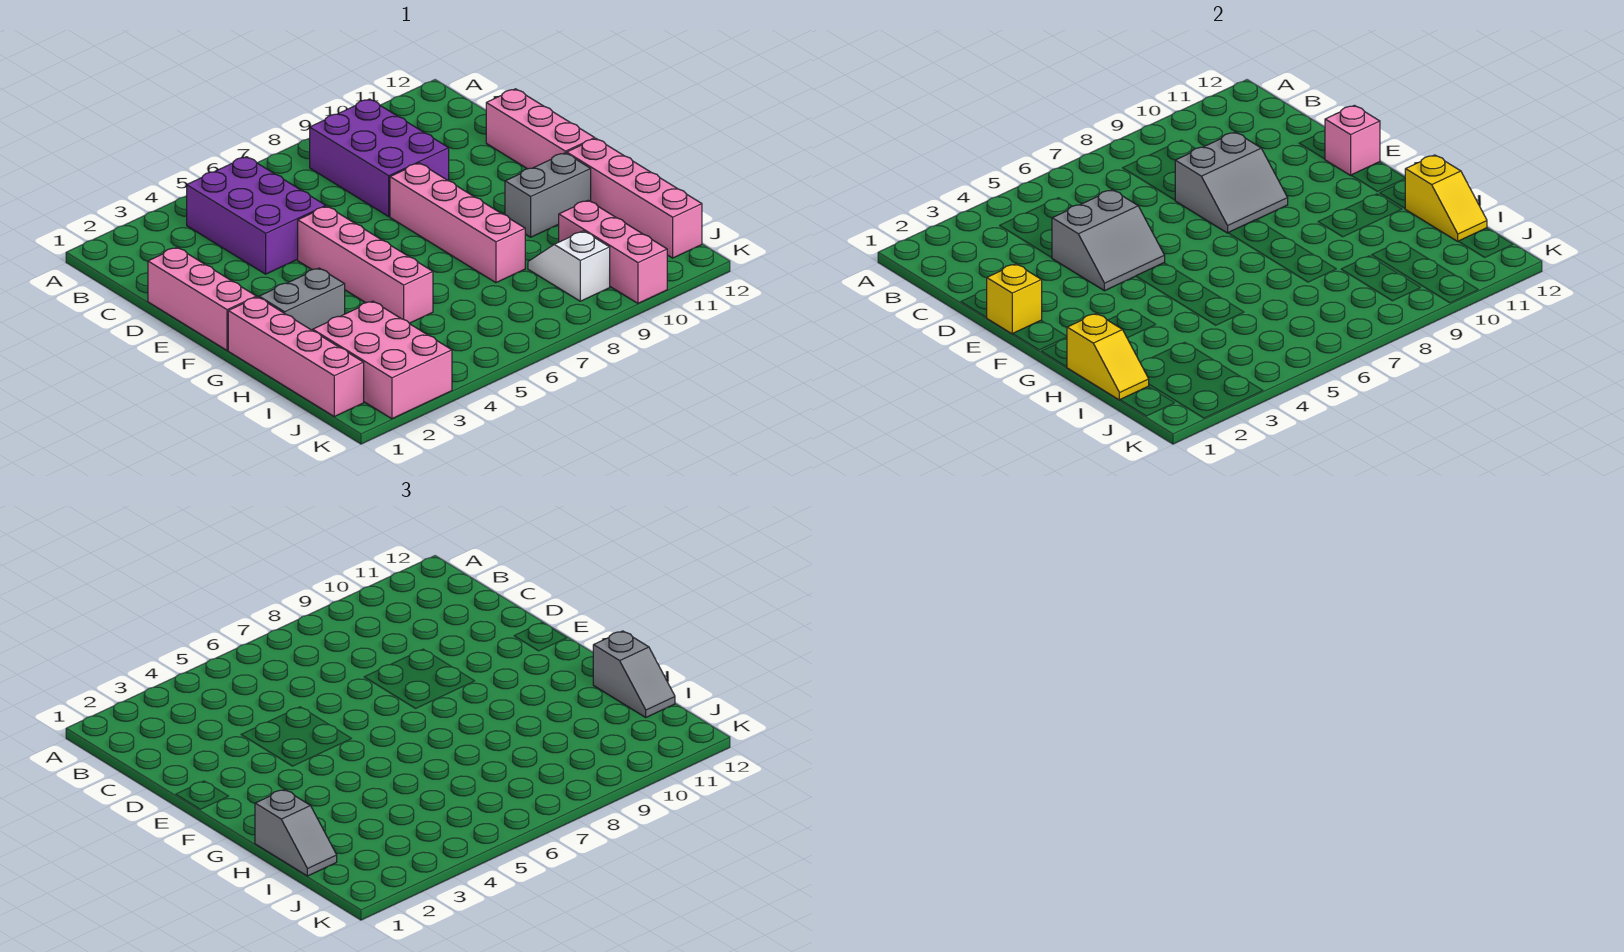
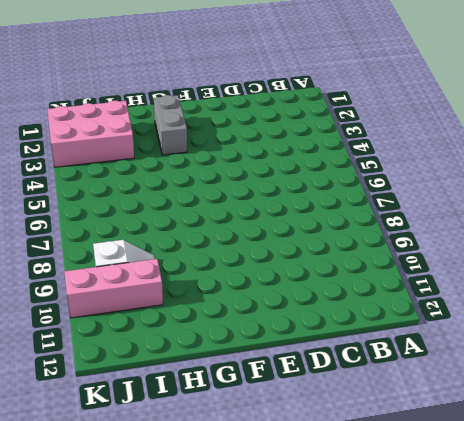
none -> purple brick B4:D5 level 1
none -> purple brick B8:D9 level 1
none -> pink brick D1:F1 level 1

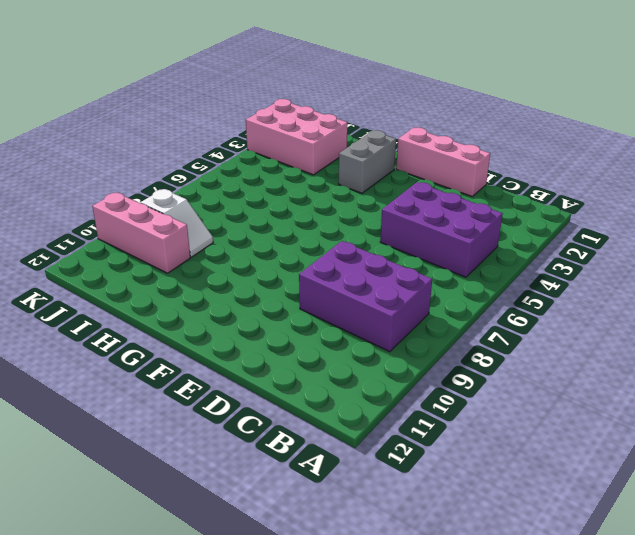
none -> pink brick D12:F12 level 1
none -> pink brick E5:H5 level 1
none -> pink brick E8:H8 level 1

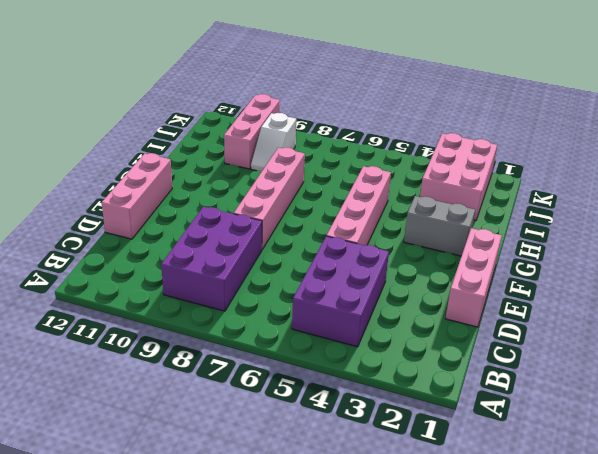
none -> pink brick G1:J1 level 1
none -> grey brick G10:G11 level 1
none -> pink brick G12:J12 level 1

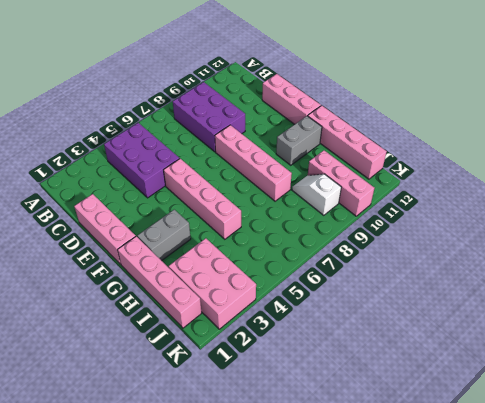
none -> grey slope D4:E5 level 2 top D
none -> grey slope D8:E9 level 2 top D
none -> yellow brick E1 level 2

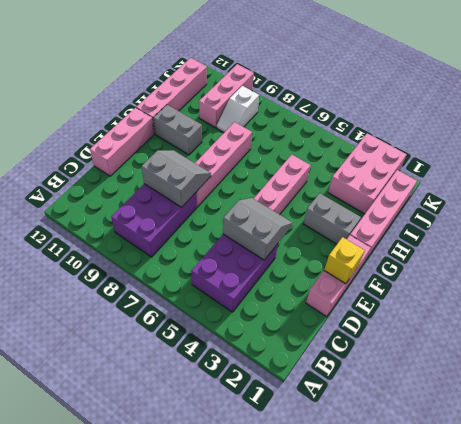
none -> pink brick E12 level 2
none -> yellow slope H1:I1 level 2 top H
none -> yellow slope H12:I12 level 2 top H

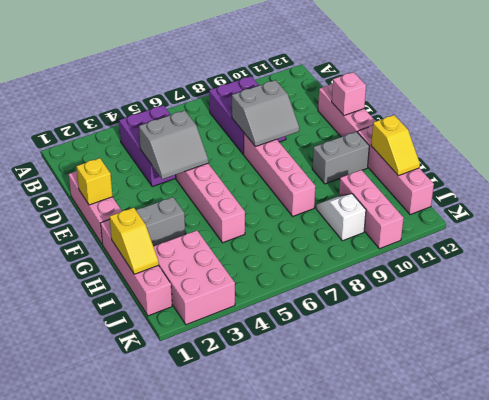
none -> grey slope H1:I1 level 3 top H
none -> grey slope H12:I12 level 3 top H

